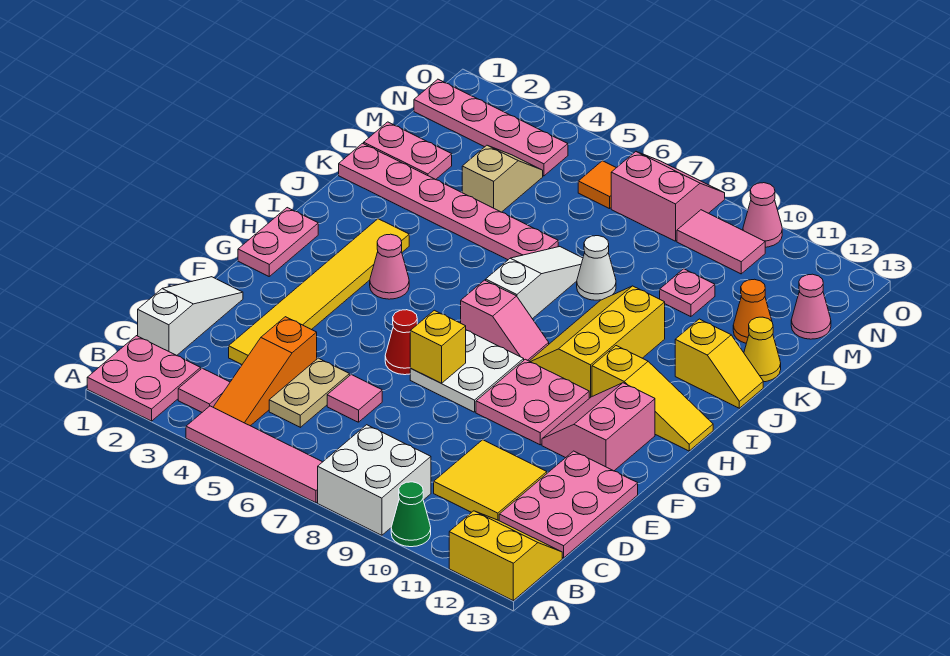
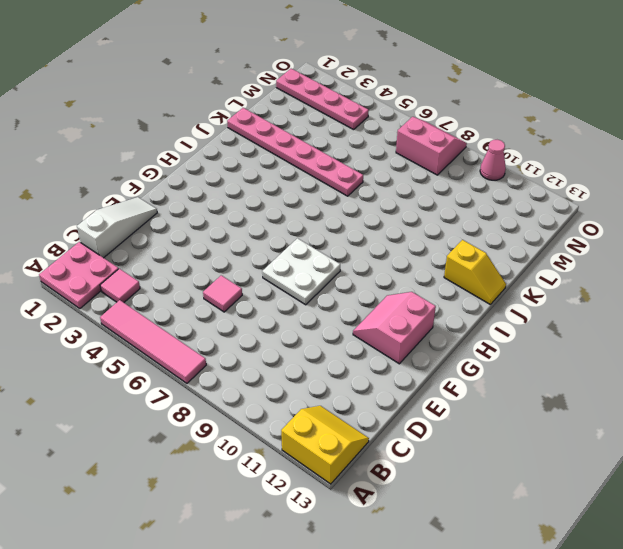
none -> white brick A8:B9 level 1
none -> green cone A10 level 1
none -> orange slope B4:D4 level 1 top D
none -> tan plate C5:D5 level 1

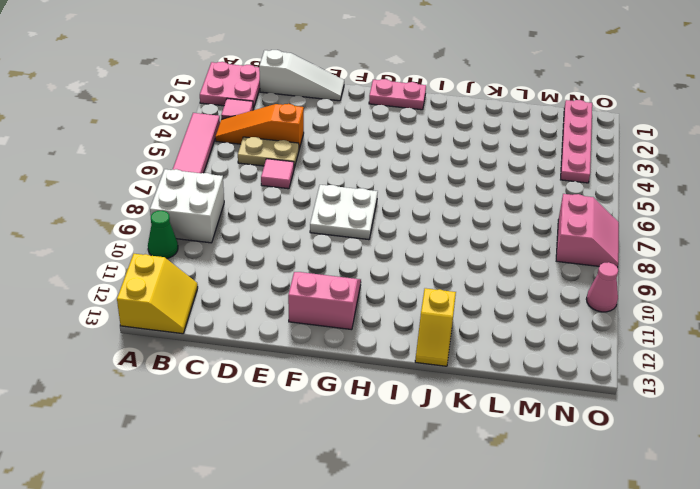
none -> yellow tile C10:D11 level 1
none -> pink plate C12:E13 level 1
none -> yellow tile D3:I3 level 1
none -> red cone F6 level 1

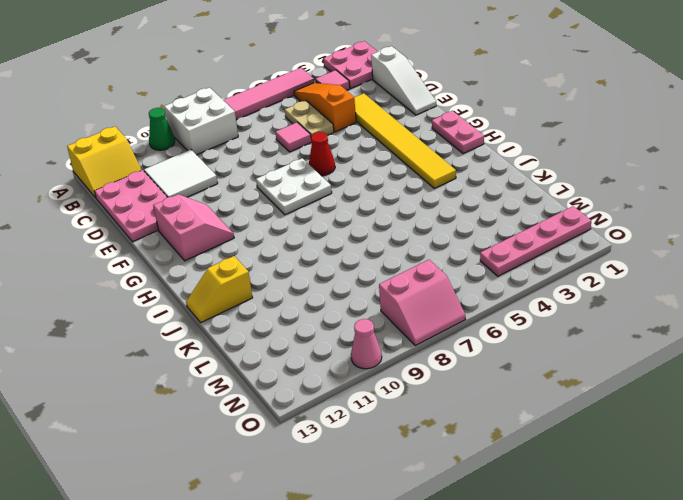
white tile C10:D11 level 1 -> yellow tile C10:D11 level 1
none -> pink plate F9:G10 level 1
none -> pink cone H4 level 1
none -> pink slope H7:H8 level 1 top 7
none -> yellow slope H9:J10 level 1 top 10

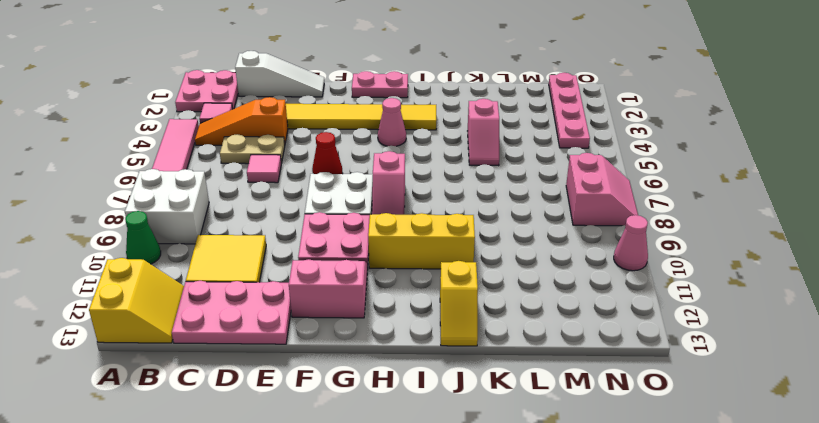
pink slope K4:K5 level 1 top 4 -> pink plate K1:K6 level 1
none -> yellow slope H11:H13 level 1 top 11
none -> white slope I7:K7 level 1 top I
none -> white cone K8 level 1
none -> yellow cone K13 level 1

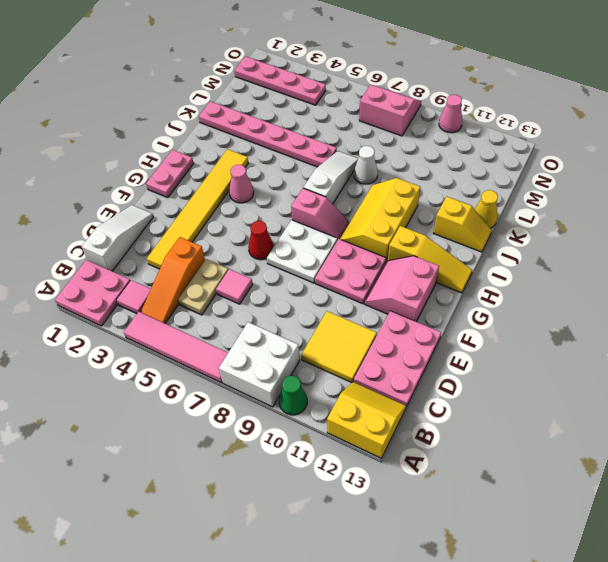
none -> pink plate L1:L2 level 1
none -> tan slope L4:M4 level 1 top L
none -> pink plate L10 level 1
none -> orange cone L12 level 1

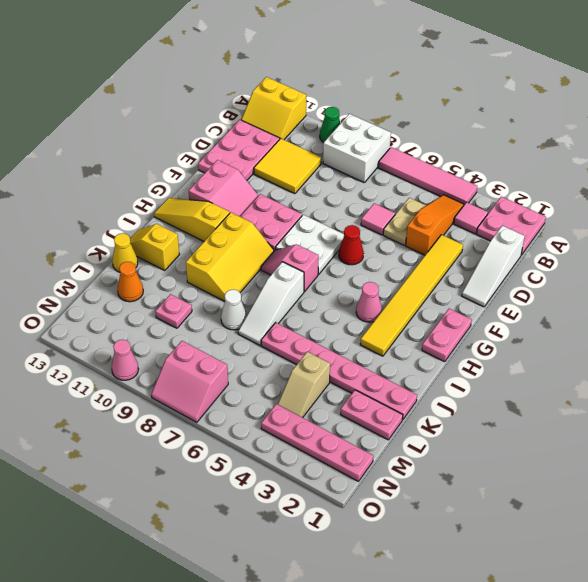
none -> pink cone M13 level 1
none -> orange tile N6 level 1
none -> pink tile N9:N10 level 1
none -> yellow brick F7 level 2

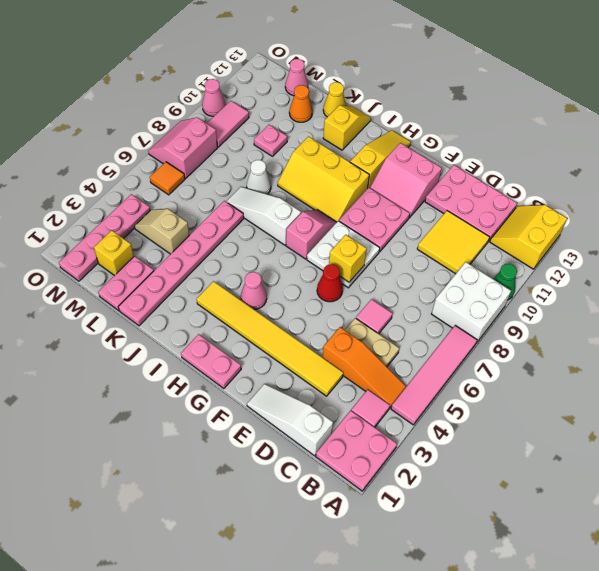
yellow brick M2 level 1 -> none

